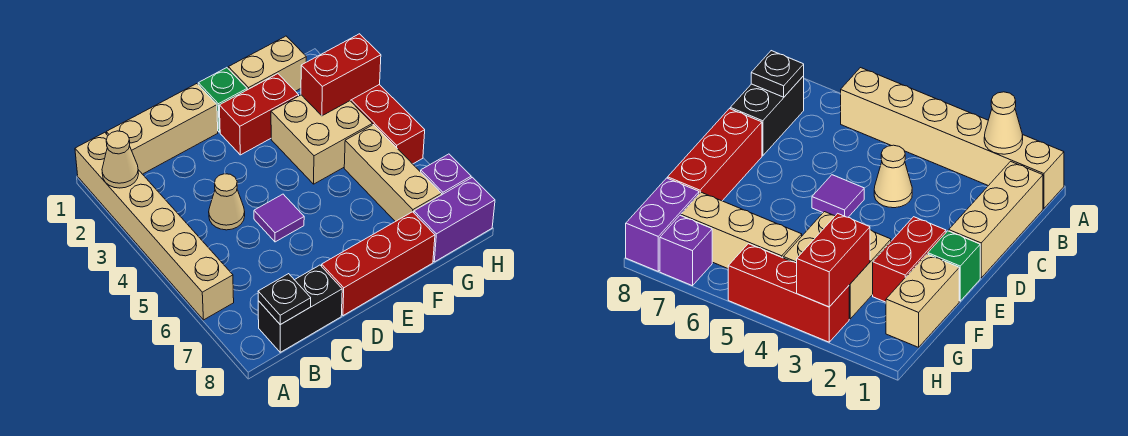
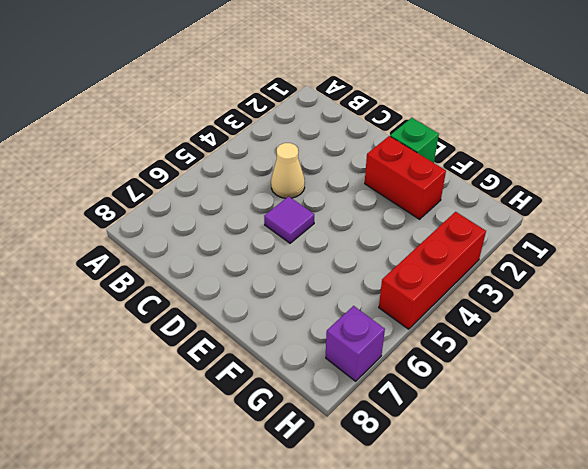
none -> tan brick A1:A6 level 1
none -> tan brick B1:D1 level 1
none -> black brick B8:C8 level 1

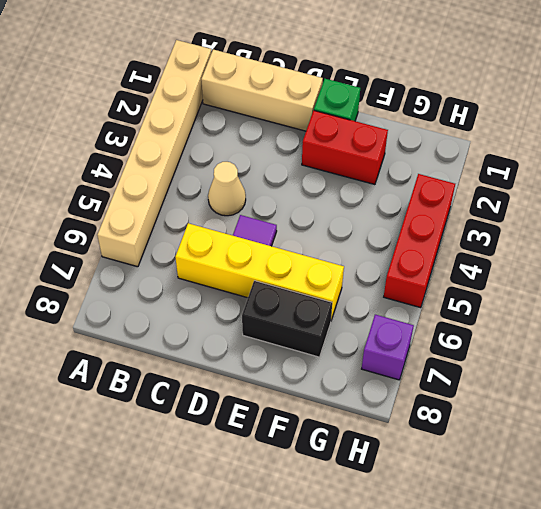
yellow brick C6:F6 level 1 -> none
black brick E7:F7 level 1 -> black brick B8:C8 level 1
none -> red brick D8:F8 level 1
none -> tan brick F1:G1 level 1
none -> tan brick F3:G4 level 1

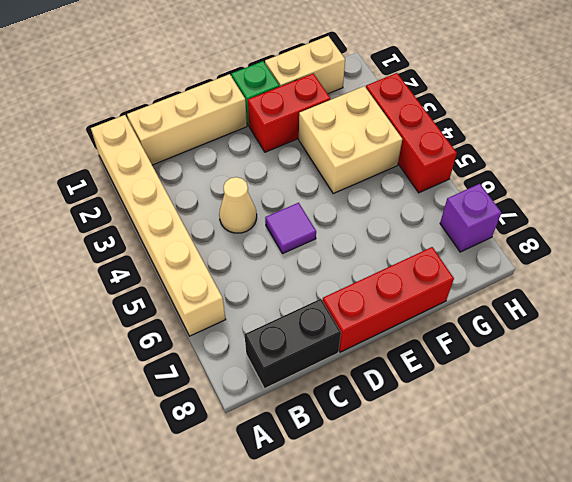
none -> tan brick G5:G7 level 1
none -> purple brick G8:H8 level 1
none -> tan cone A2 level 2

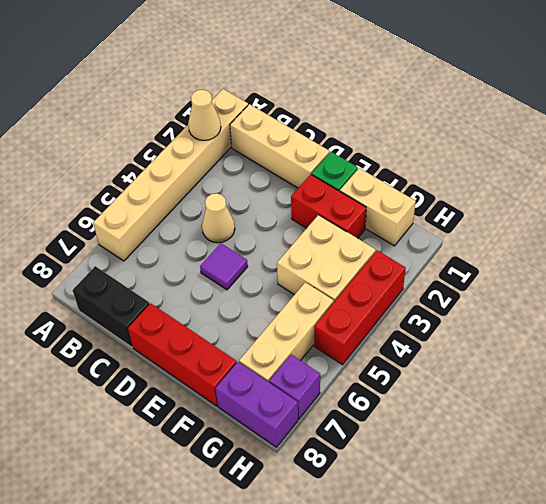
none -> black plate B8 level 2
none -> red brick G3:H3 level 2

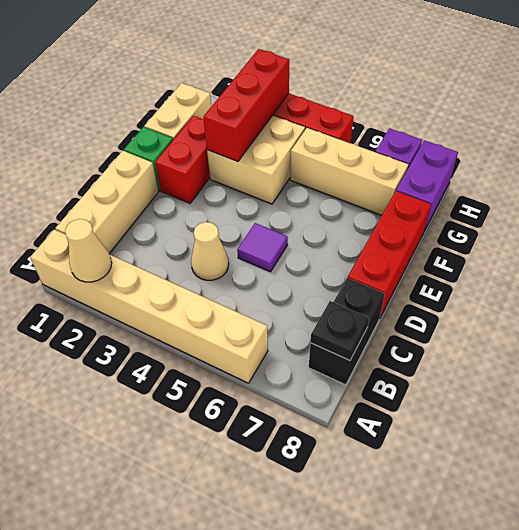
red brick F3:H3 level 2 -> red brick G3:H3 level 2

